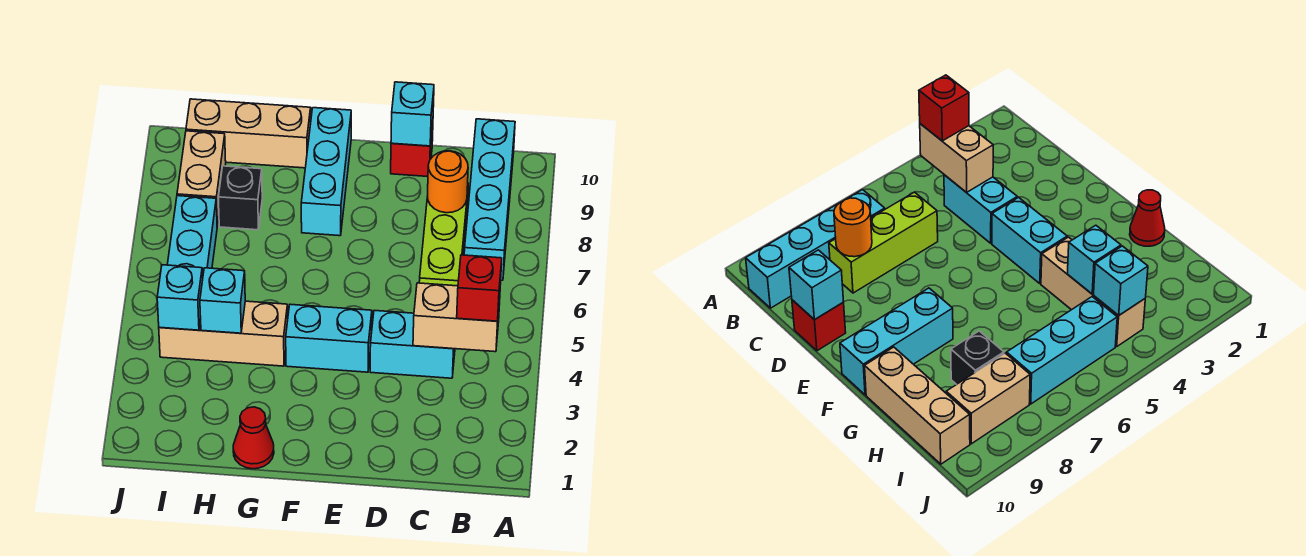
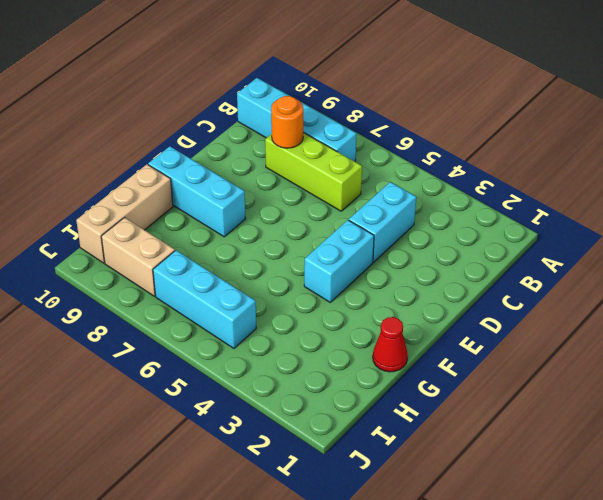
none -> red brick D10 level 1
none -> tan brick G4:I4 level 1
none -> black brick H8 level 1

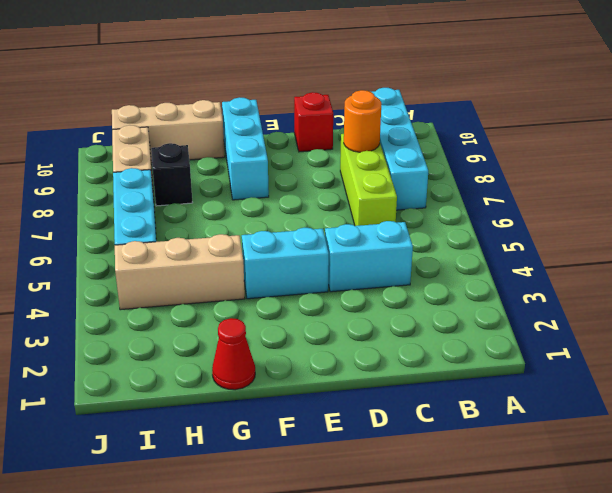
none -> tan brick B4:C4 level 2
none -> cyan brick D10 level 2
none -> cyan brick H4 level 2

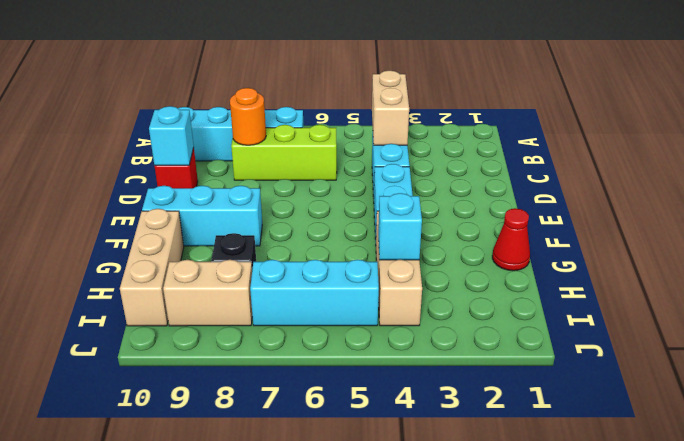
none -> cyan brick I4 level 2
none -> red brick B4 level 3

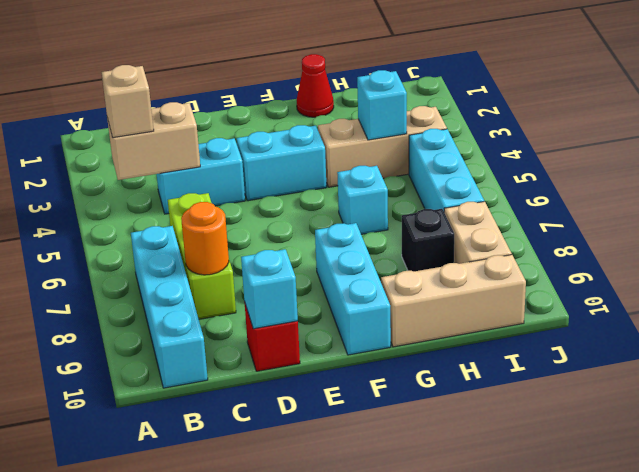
tan brick B4 level 3 -> red brick B4 level 3
cyan brick G6 level 1 -> cyan brick I4 level 2

